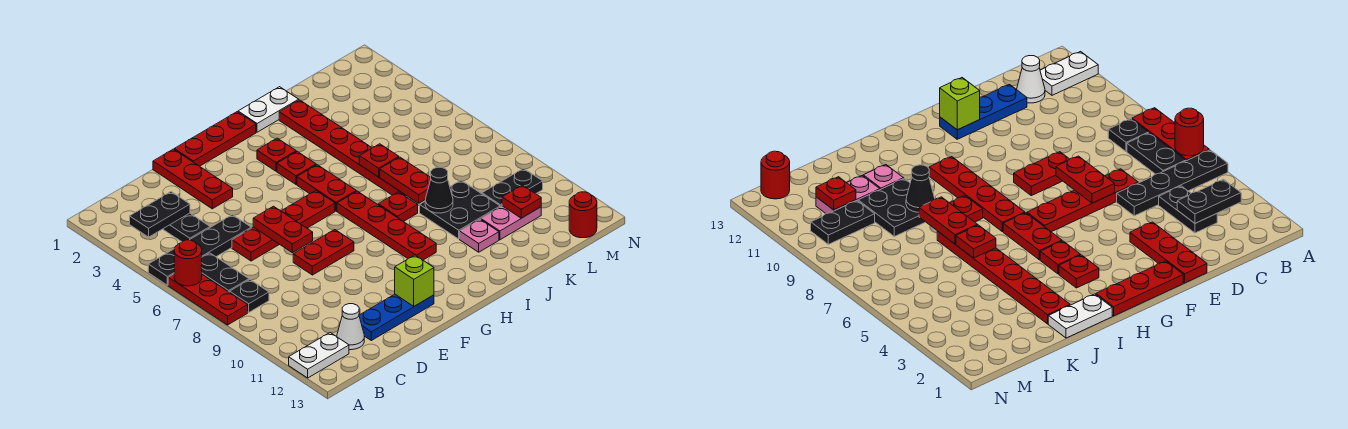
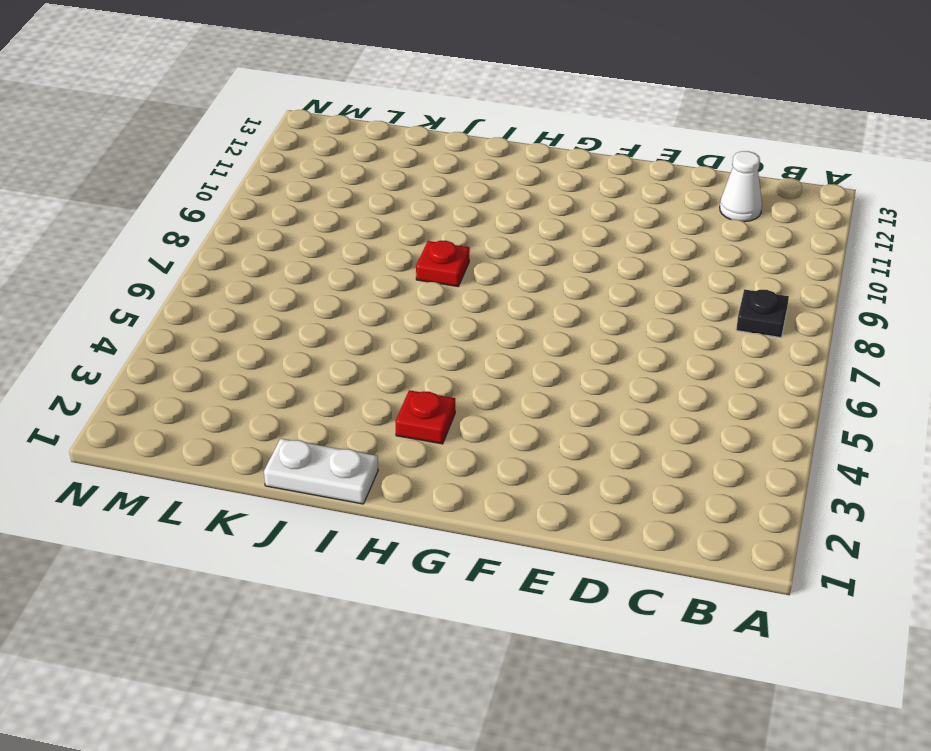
none -> black plate A5:D5 level 1
none -> red plate A6:A8 level 1
none -> white plate A12:B12 level 1
none -> black plate B6:B7 level 1

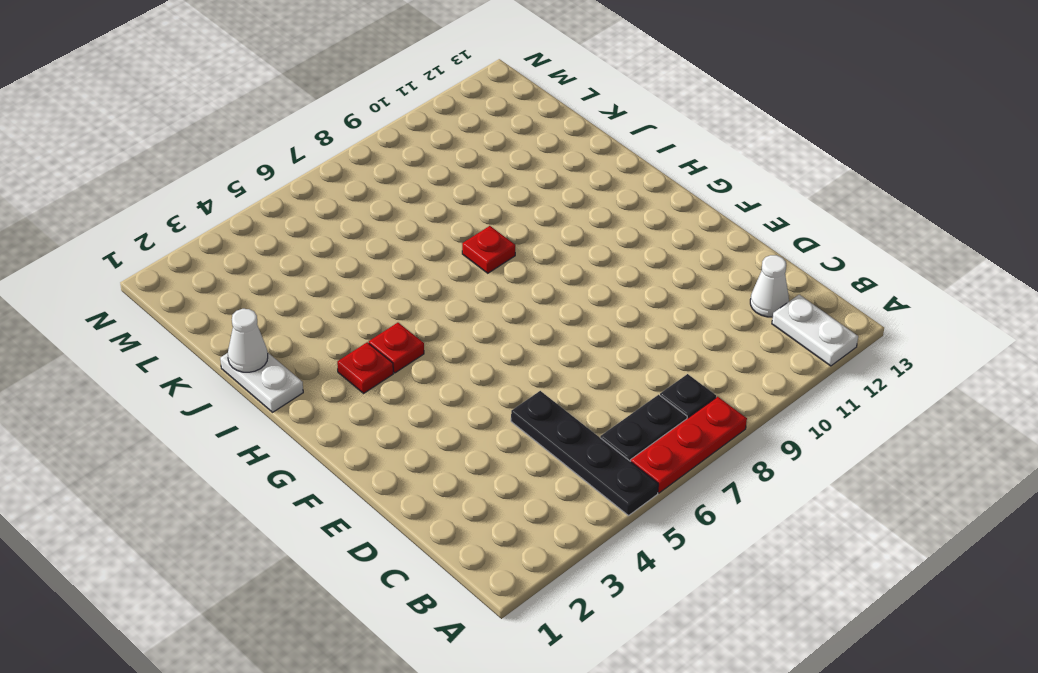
white cone J1 level 2 -> none
none -> black plate C3:C4 level 1
none -> red plate D6:G6 level 1
none -> blue plate D12:F12 level 1
none -> red plate E1:E3 level 1

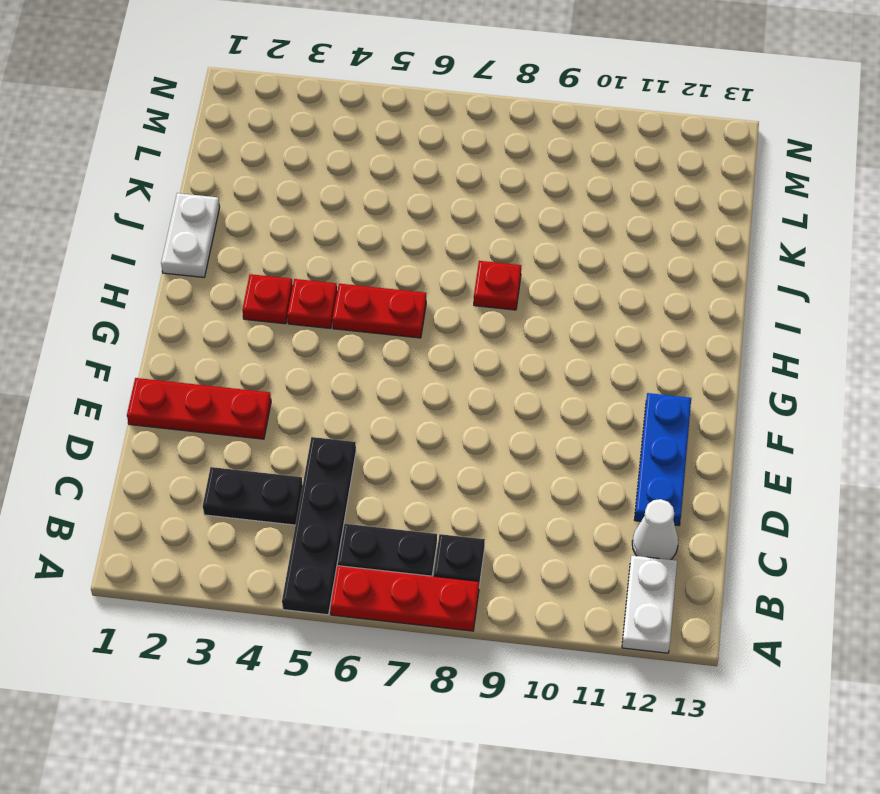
none -> red plate D6:G6 level 1
none -> red plate E8:F8 level 1
none -> red plate F1:H1 level 1
none -> red plate H7:H10 level 1

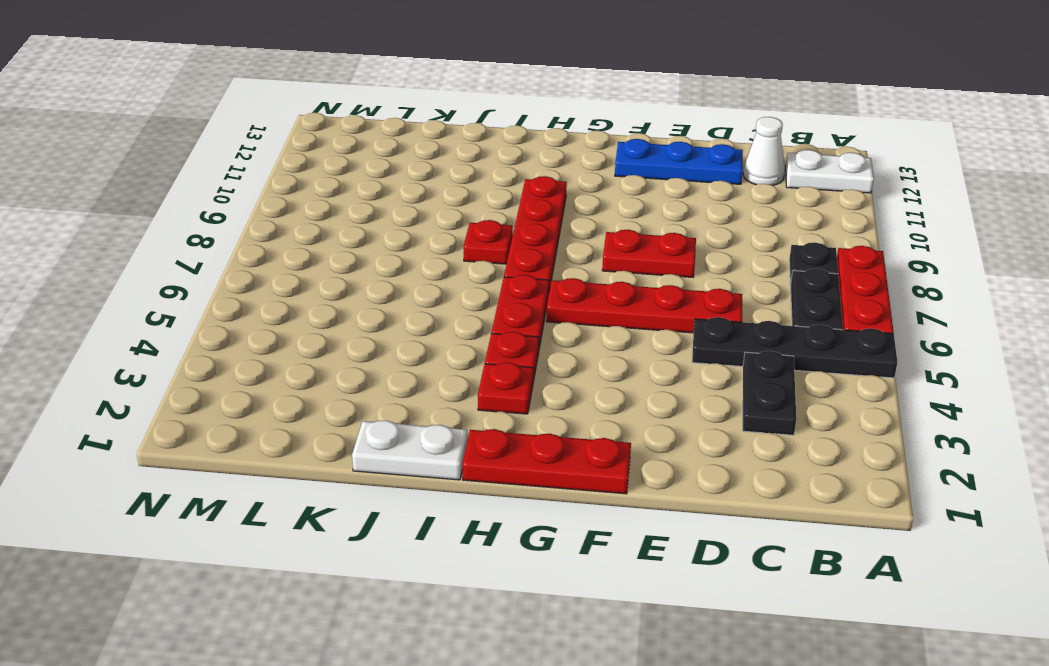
none -> red plate E1:E3 level 1
none -> red plate J2:J7 level 1
none -> black plate J9:K10 level 1
none -> pink plate J11 level 1

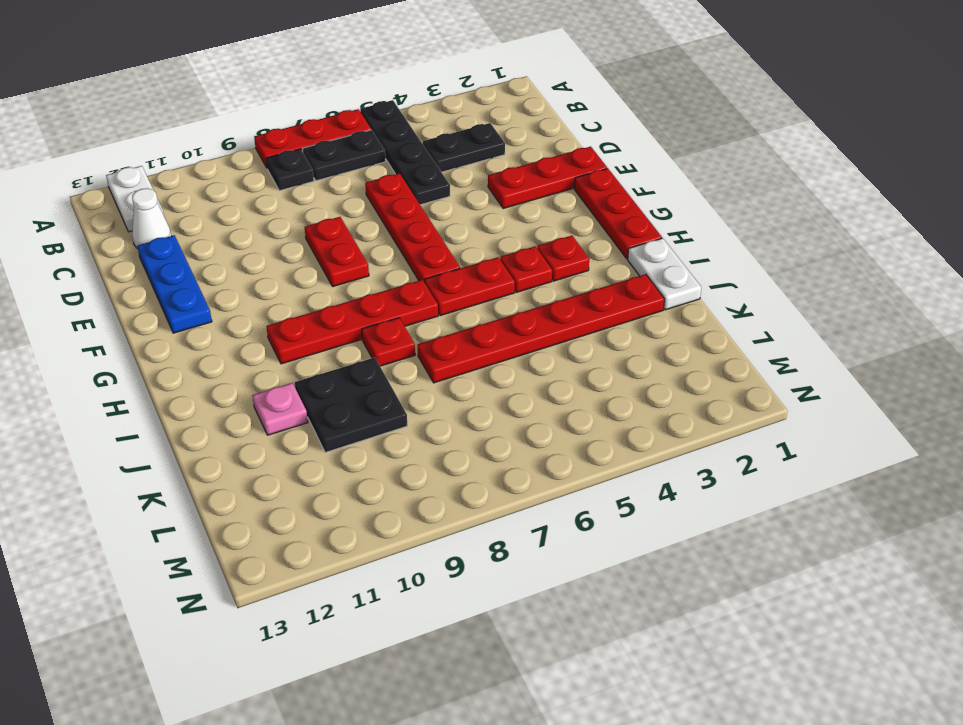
none -> pink plate K11:L11 level 1
none -> black plate L10:M10 level 1
none -> red round brick M13 level 1
none -> red round brick A6 level 2

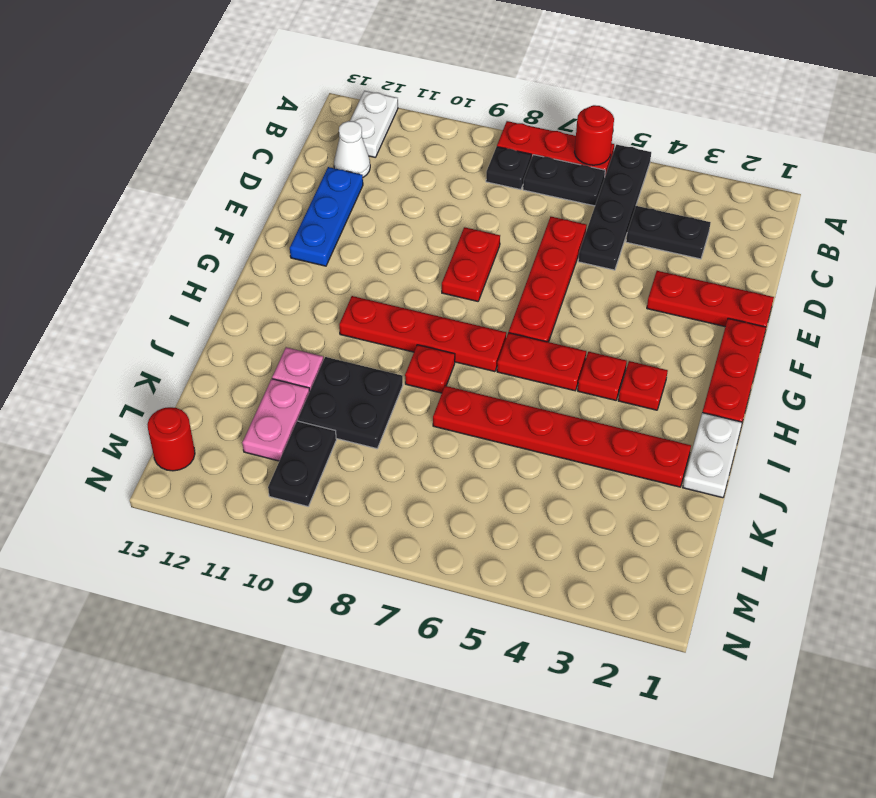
none -> black plate B3:C3 level 2
none -> red plate E6:E7 level 2
none -> lime brick F12 level 2
none -> red plate J6 level 2

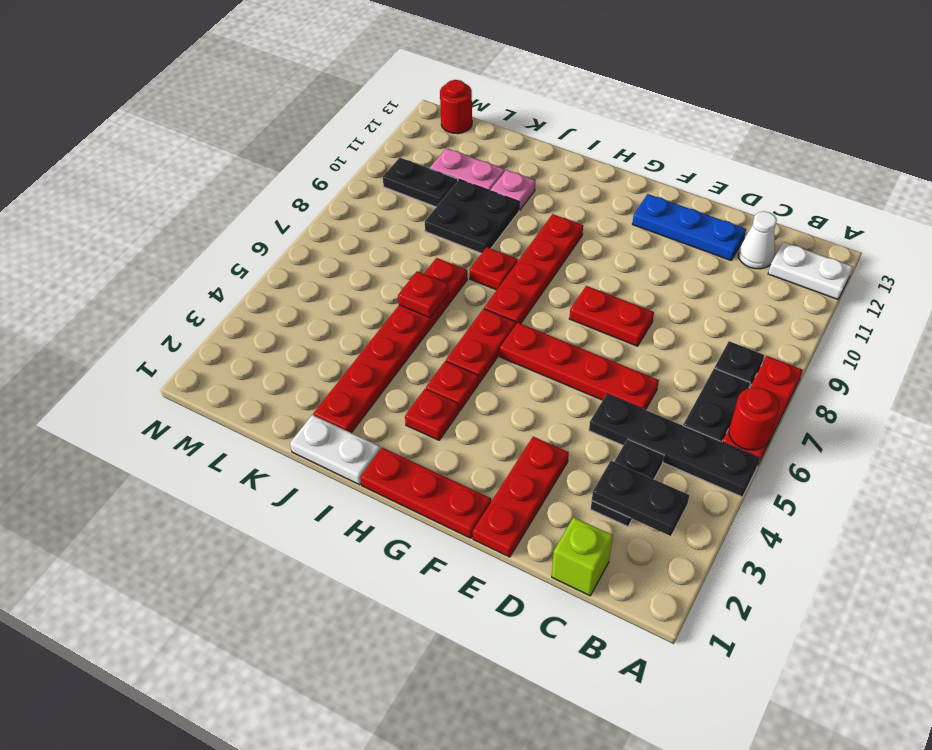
lime brick C1 level 1 -> lime brick F12 level 2
none -> red plate E6:E7 level 2
none -> red plate J7:J8 level 2
none -> black cone J9 level 2
none -> red plate L11 level 2

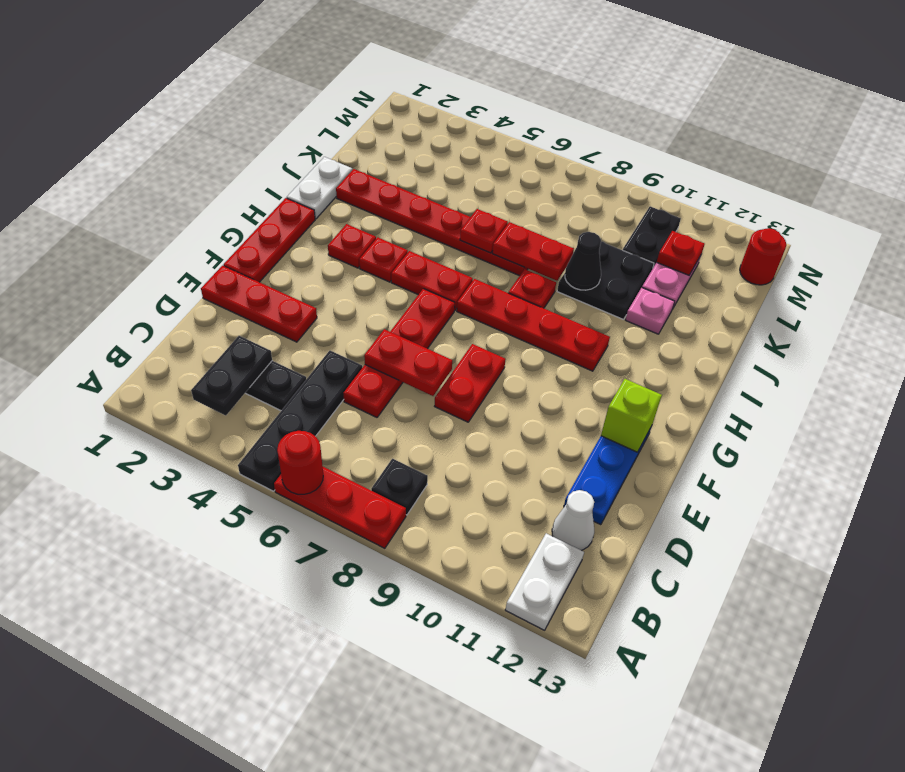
none -> black plate B6:B7 level 1

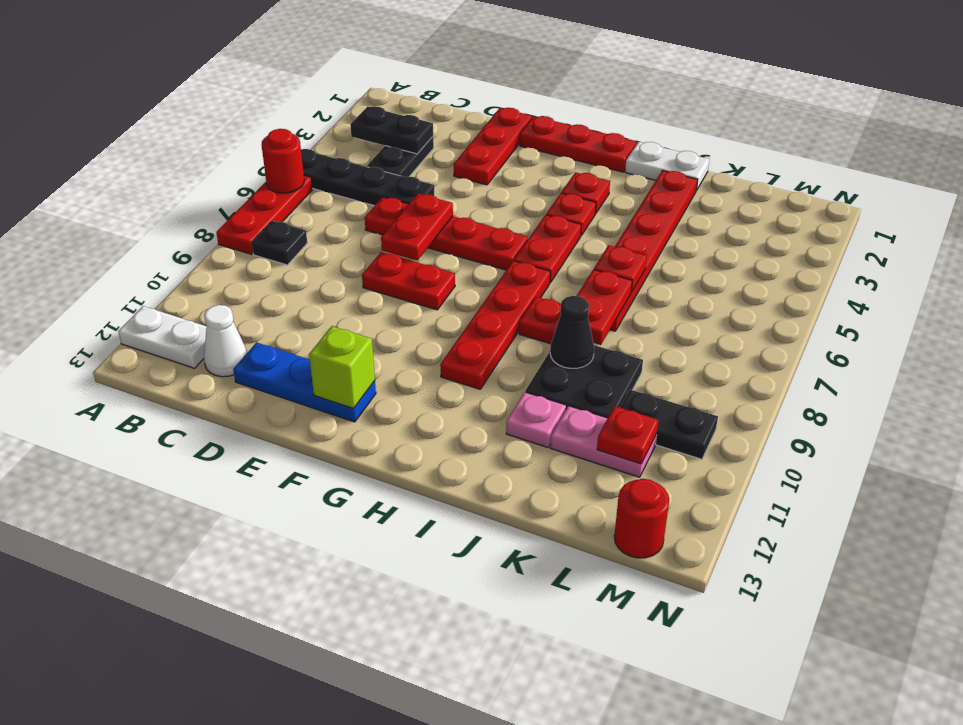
none -> black plate B6:B7 level 1

